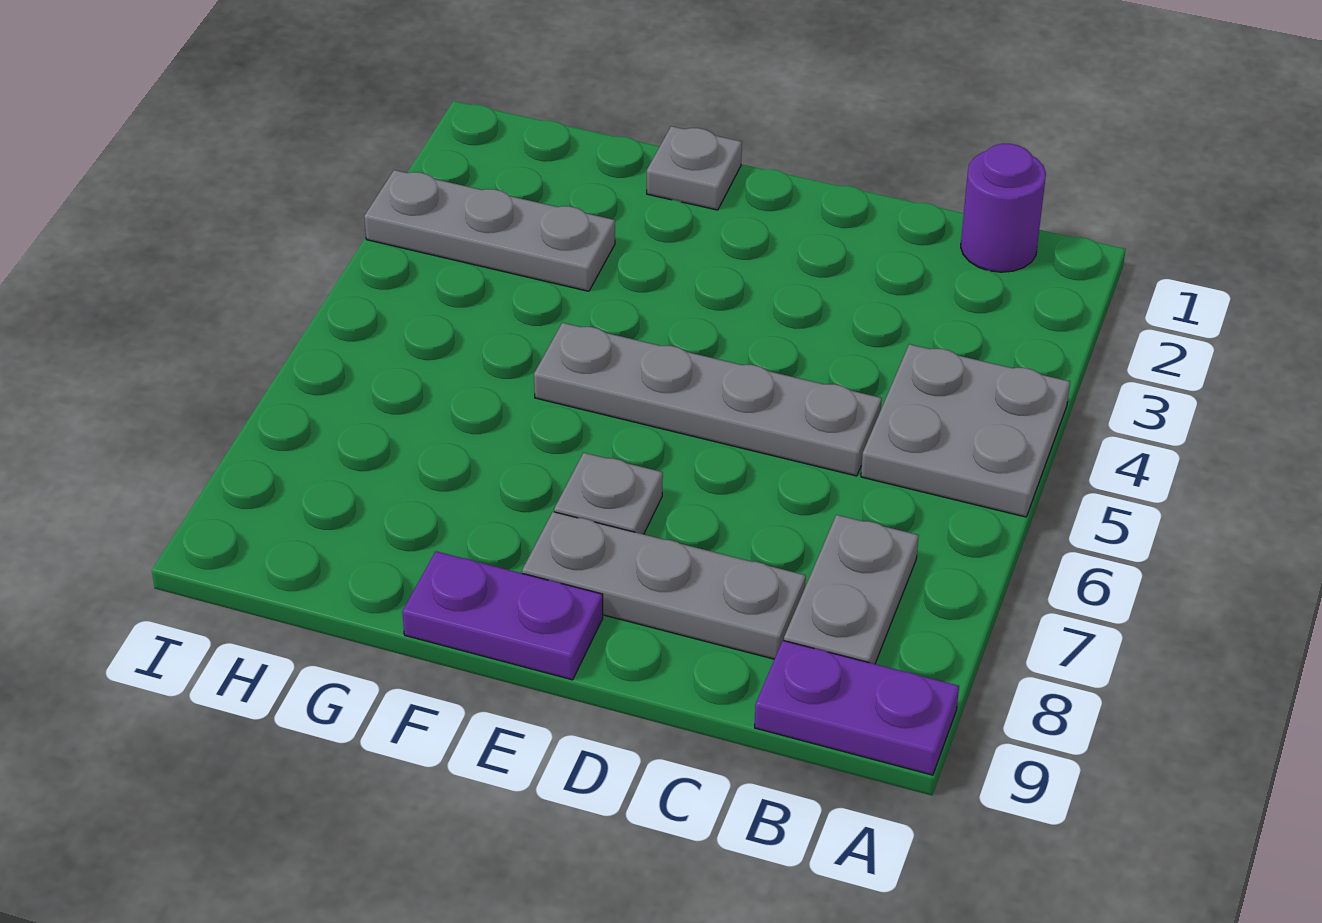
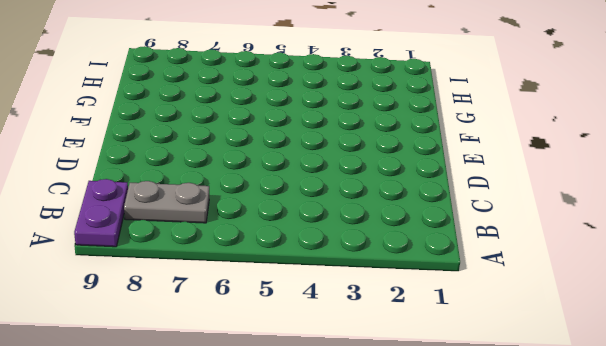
none -> grey plate A4:B5 level 1
none -> purple round brick B1 level 1

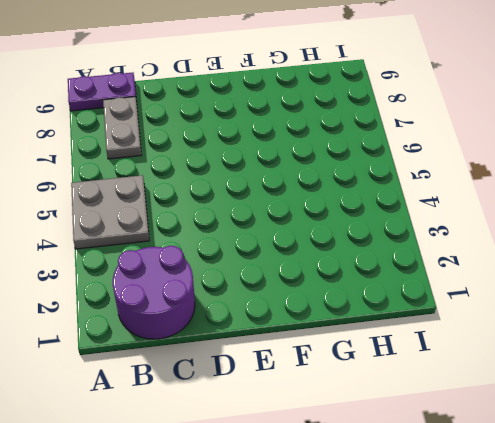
purple round brick B1:C2 level 1 -> purple round brick B1 level 1
none -> grey plate C5:F5 level 1
none -> grey plate C8:E8 level 1

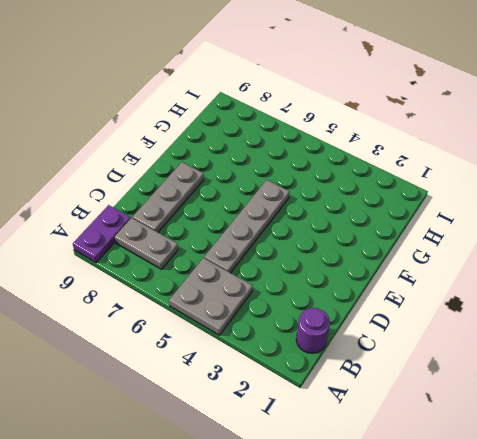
none -> grey plate E7 level 1
none -> purple plate E9:F9 level 1

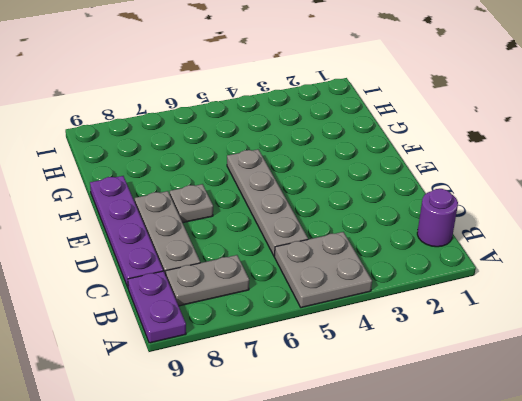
purple plate C9:F9 level 1 -> purple plate E9:F9 level 1
none -> grey plate F1 level 1
none -> grey plate G3:I3 level 1

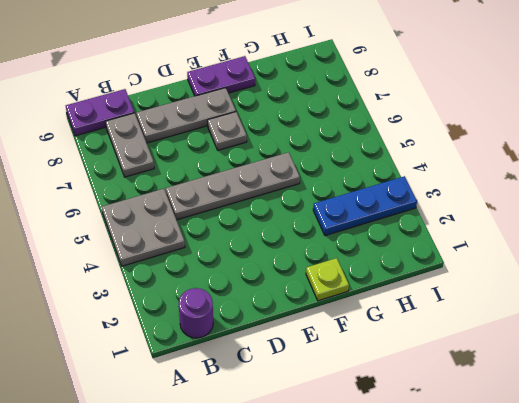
lime plate F1 level 1 -> grey plate F1 level 1
blue plate G3:I3 level 1 -> grey plate G3:I3 level 1

